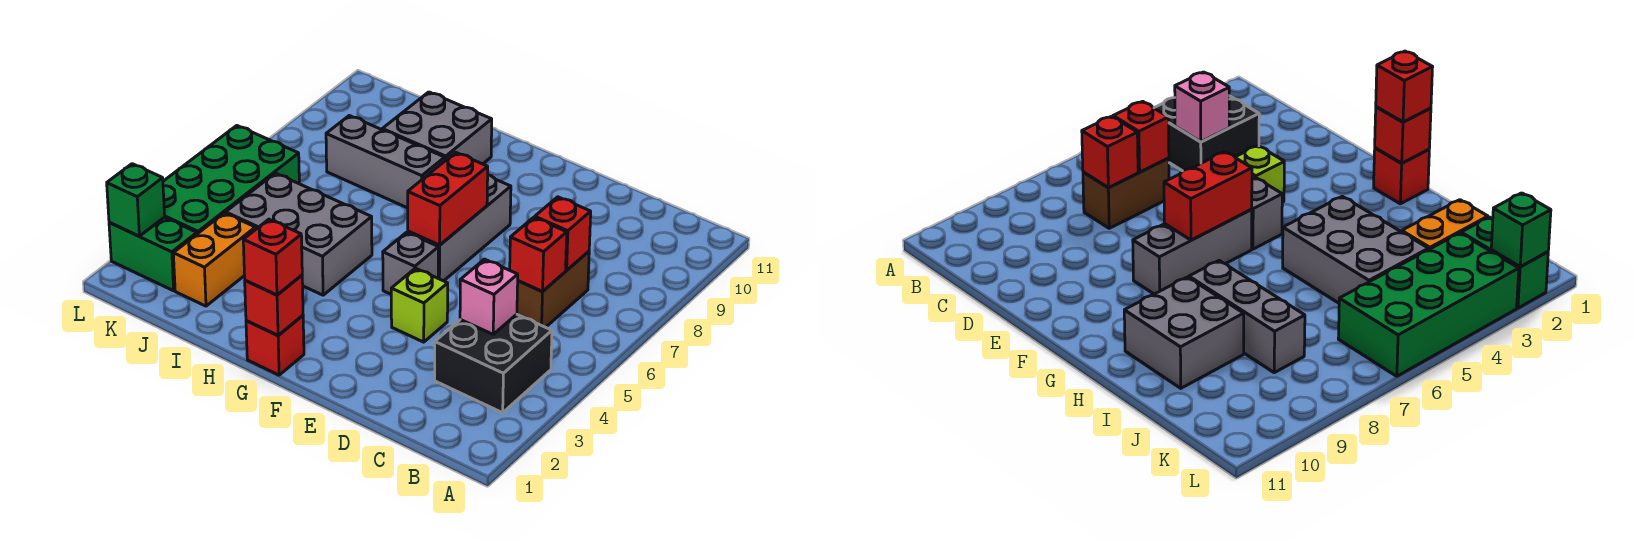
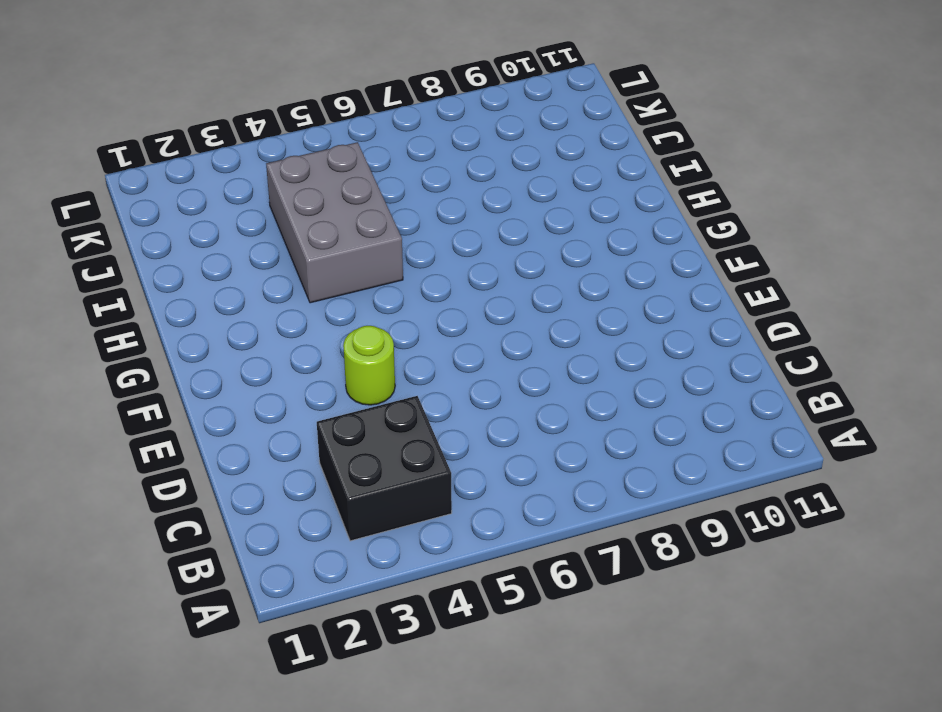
lime round brick E4 level 1 -> lime brick E4 level 1
none -> brown brick C6:C7 level 1
none -> grey brick F5 level 1
none -> grey brick F6:F8 level 1

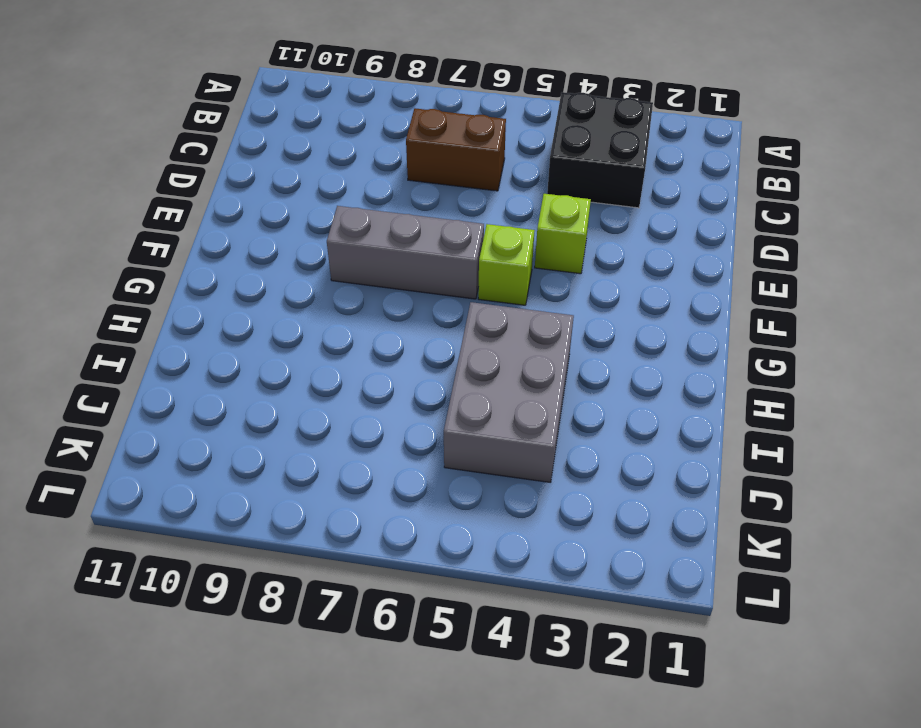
lime brick F5 level 1 -> grey brick F5 level 1
none -> red brick G1 level 1
none -> grey brick H8:J8 level 1
none -> grey brick H9:I10 level 1

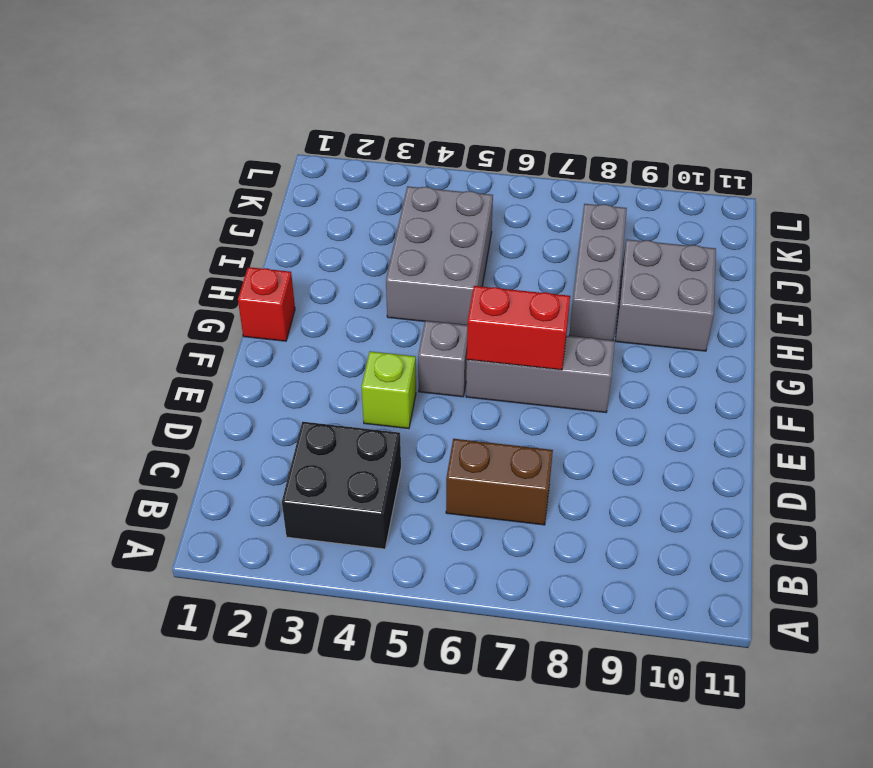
none -> orange brick J2:J3 level 1
none -> green brick K2:L2 level 1
none -> green brick K3:L6 level 1

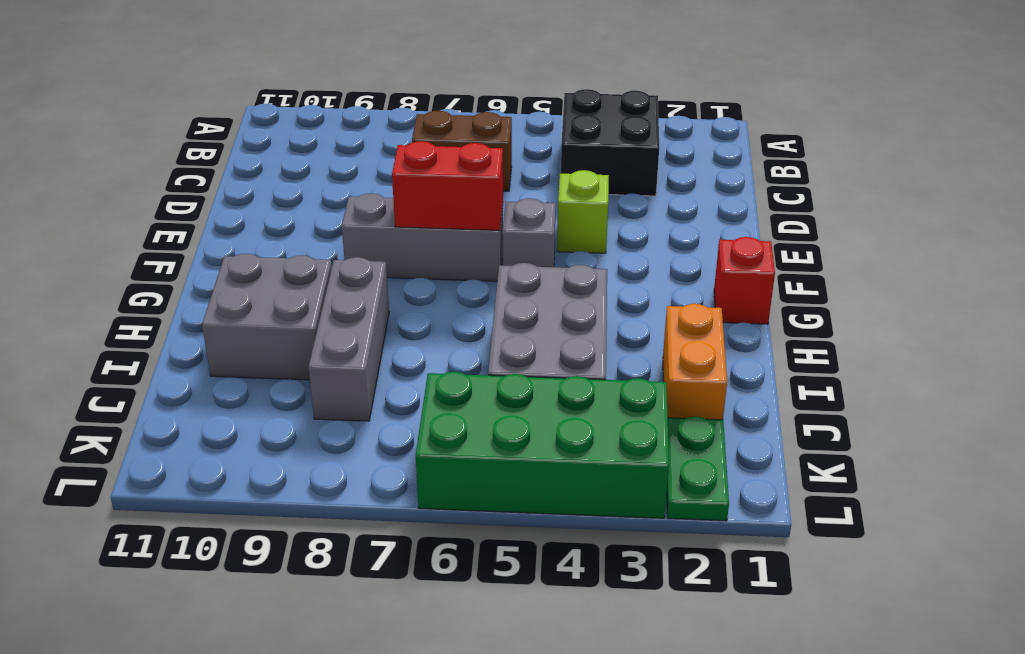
orange brick I2:J2 level 1 -> orange brick J2:J3 level 1
green plate K2:L2 level 1 -> green brick K2:L2 level 1
none -> pink brick C4 level 2
none -> red brick C6 level 2
none -> red brick C7 level 2

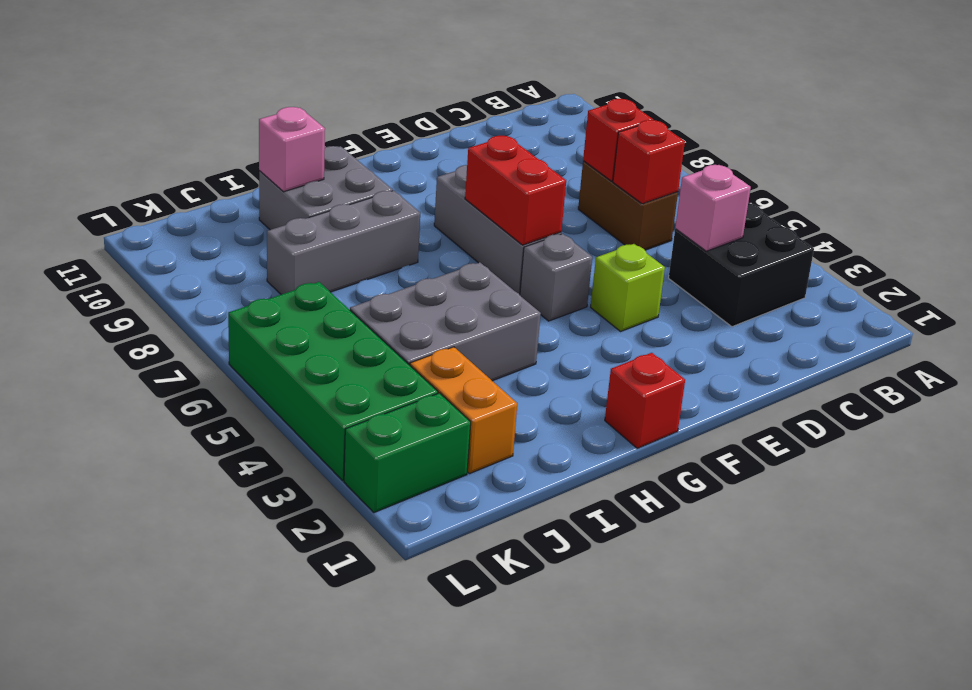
pink brick I10 level 2 -> none
none -> red brick G1 level 2
none -> green brick L2 level 2
none -> red brick G1 level 3

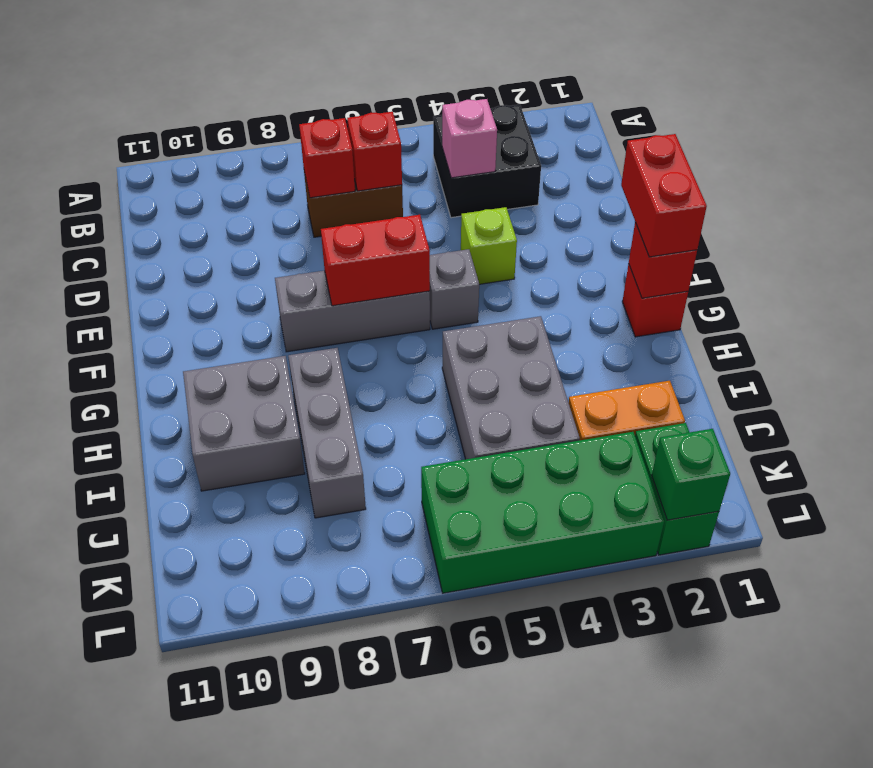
red brick F1:G1 level 3 -> red brick G1 level 3

